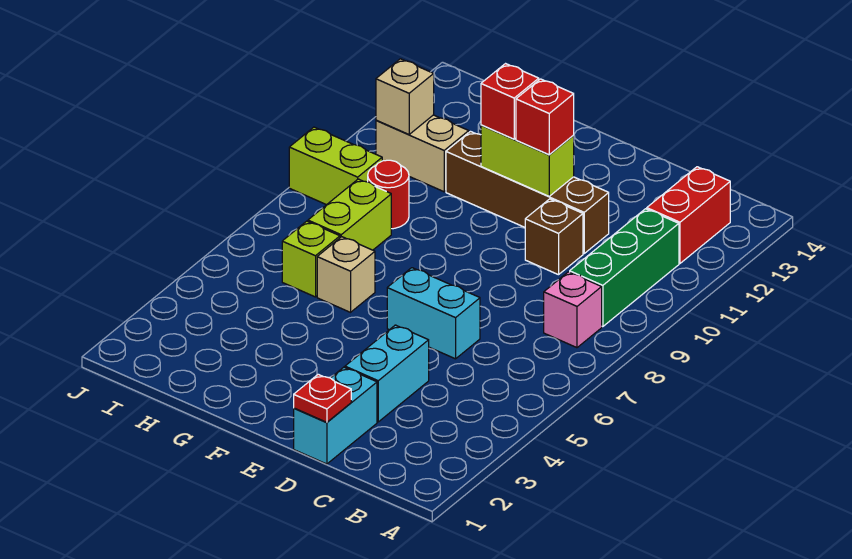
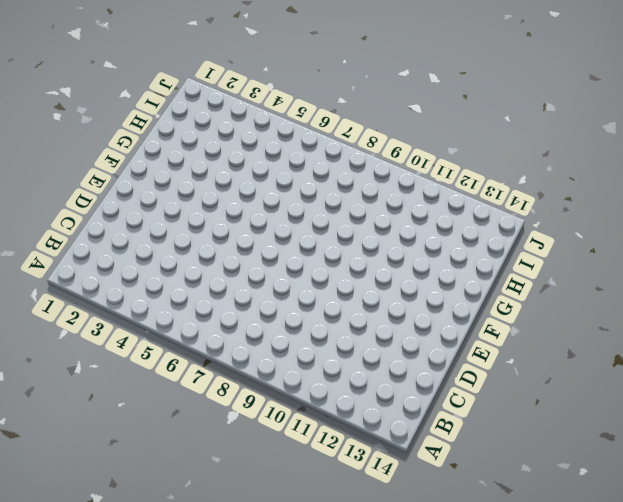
none -> pink brick B8 level 1
none -> green brick B9:B11 level 1
none -> red brick B12:B13 level 1

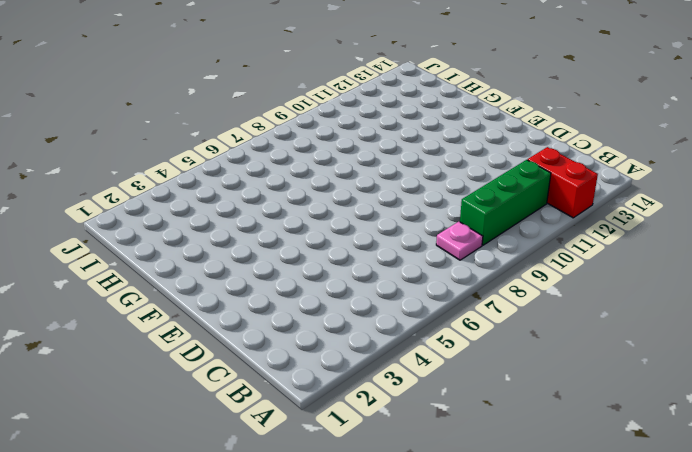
red brick A12:B12 level 1 -> red brick B12:B13 level 1
pink plate B8 level 1 -> pink brick B8 level 1
none -> cyan brick D1:D2 level 1
none -> cyan brick D3:D4 level 1
none -> cyan brick D6:E6 level 1

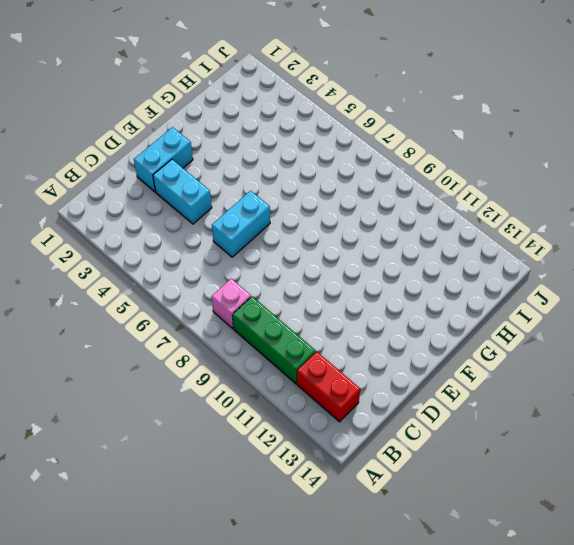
cyan brick D2:E2 level 1 -> cyan brick D1:D2 level 1
none -> brown brick D10 level 1
none -> brown brick D11:G11 level 1
none -> tan brick G6 level 1

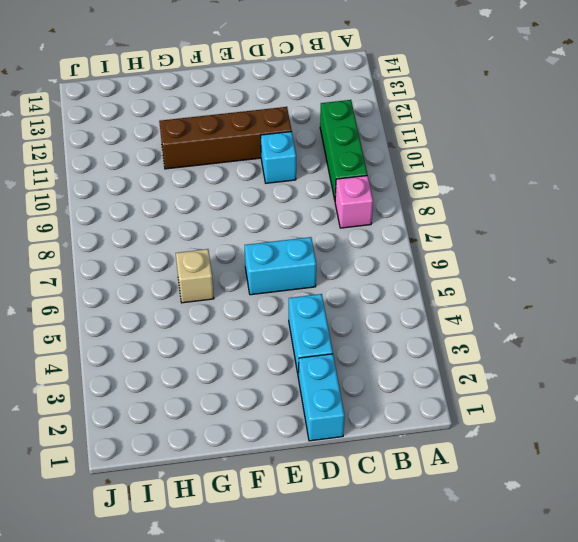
cyan brick D10 level 1 -> brown brick D10 level 1
none -> red brick B12:B13 level 1
none -> lime brick H6 level 1
none -> lime brick H7:H8 level 1

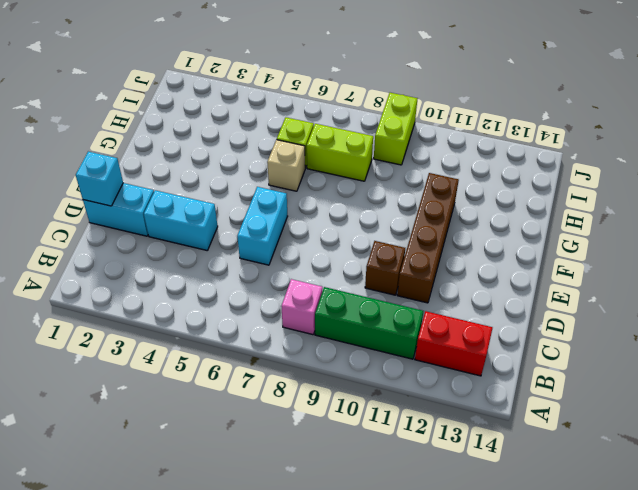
cyan brick D1 level 2 -> red plate D1 level 2
none -> red round brick H9 level 1
none -> tan brick H11:I11 level 1
none -> lime brick E11:F11 level 2

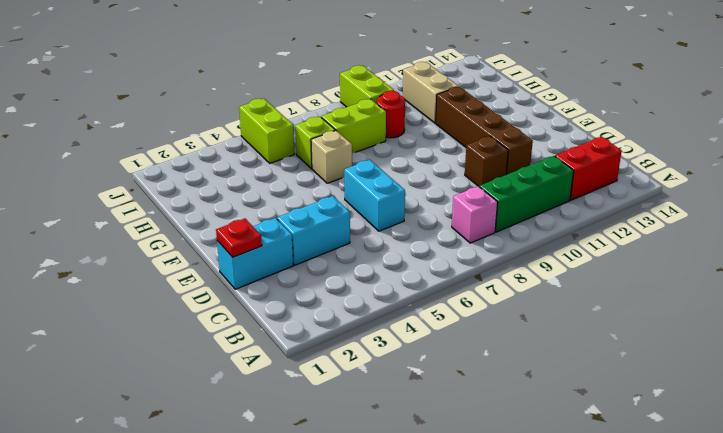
lime brick I5:J5 level 1 -> lime brick E11:F11 level 2
none -> tan brick I11 level 2
none -> red brick E11 level 3
none -> red brick F11 level 3

